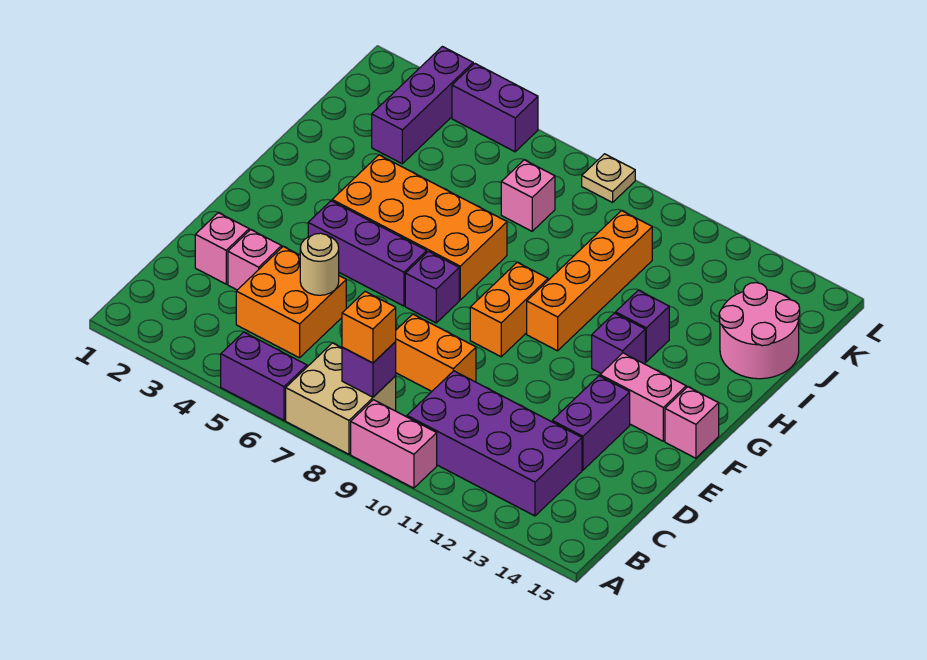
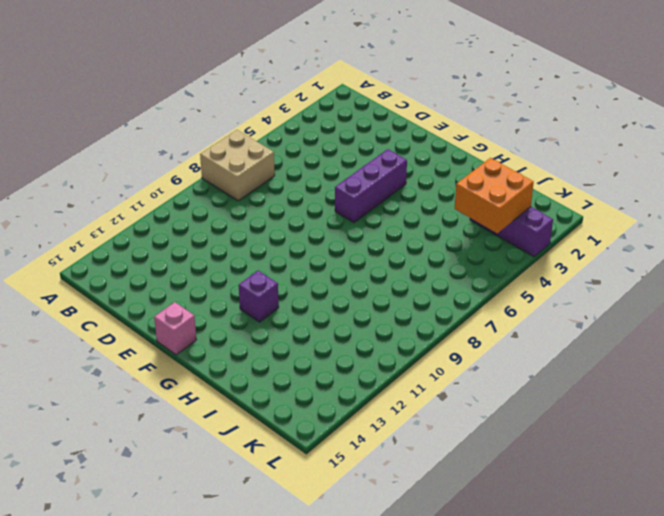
orange brick J3:K4 level 2 -> orange brick C4:D5 level 1
none -> purple brick A5:A6 level 1
none -> pink brick A9:A10 level 1
none -> purple brick B10:C13 level 1

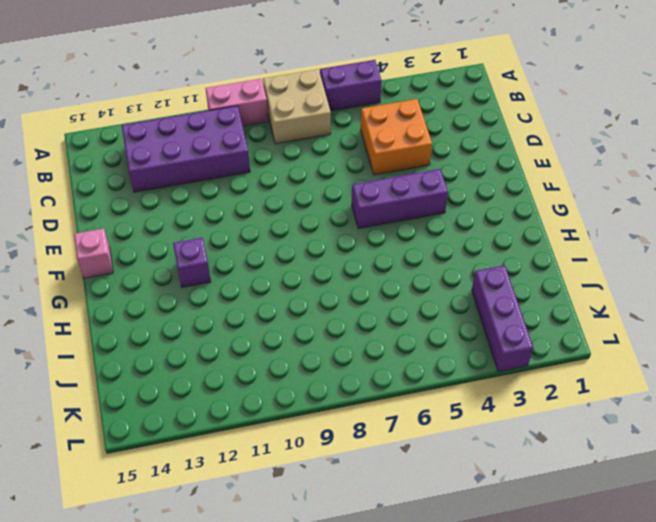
none -> pink brick D2 level 1
none -> pink brick D3 level 1
none -> orange brick D8:D9 level 1

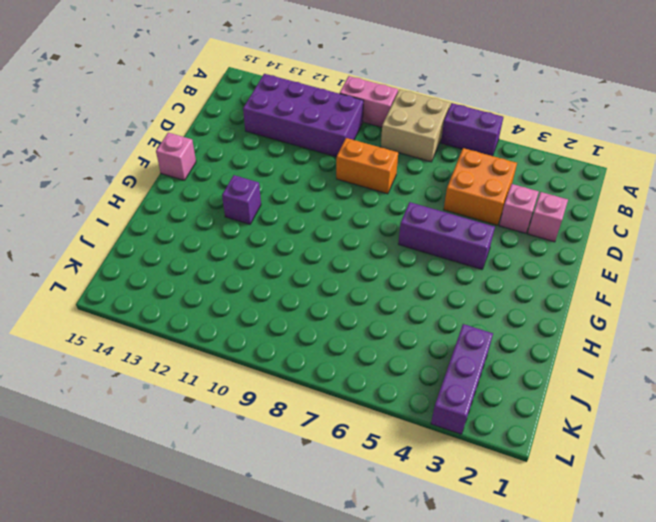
none -> purple brick D13:E13 level 1
none -> purple brick F7 level 1
none -> orange brick F9:G9 level 1

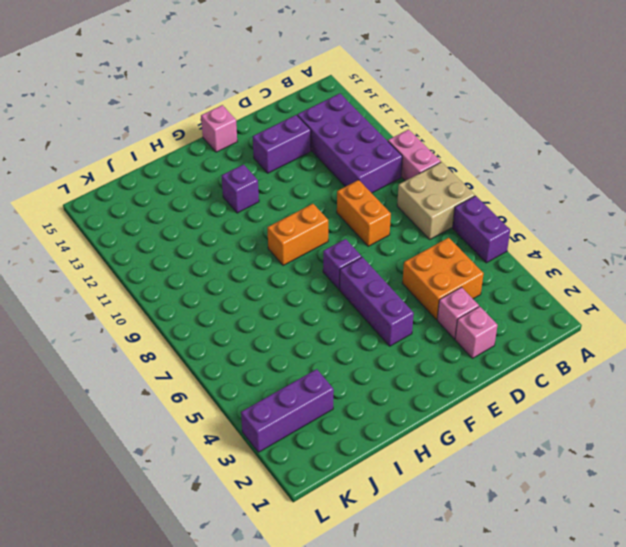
none -> pink brick F13:F14 level 1
none -> orange brick G4:H7 level 1
none -> orange brick G10:J10 level 1

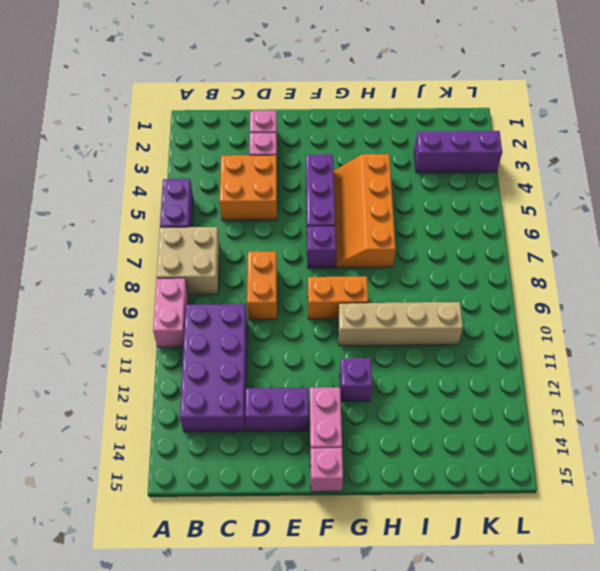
orange slope G4:H7 level 1 top H -> orange brick G4:H7 level 1
tan brick G10:J10 level 1 -> orange brick G10:J10 level 1
none -> purple brick H12 level 1
none -> pink round brick I14:J15 level 1
none -> pink brick J7 level 1

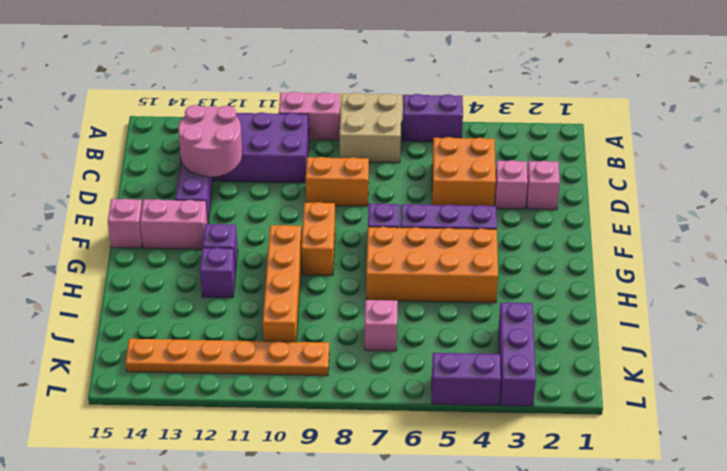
pink round brick C12:D13 level 2 -> pink round brick I14:J15 level 1
orange plate K9:K14 level 1 -> none
none -> tan plate L8 level 1
none -> purple brick B8 level 2
none -> tan round brick D5 level 2

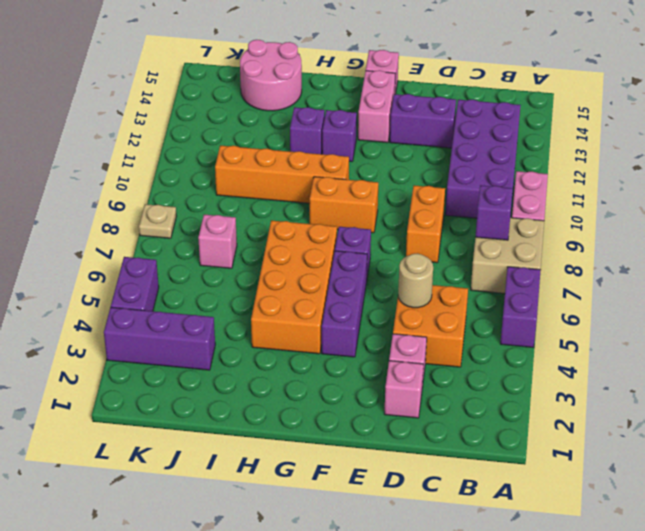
none -> orange brick B8 level 3

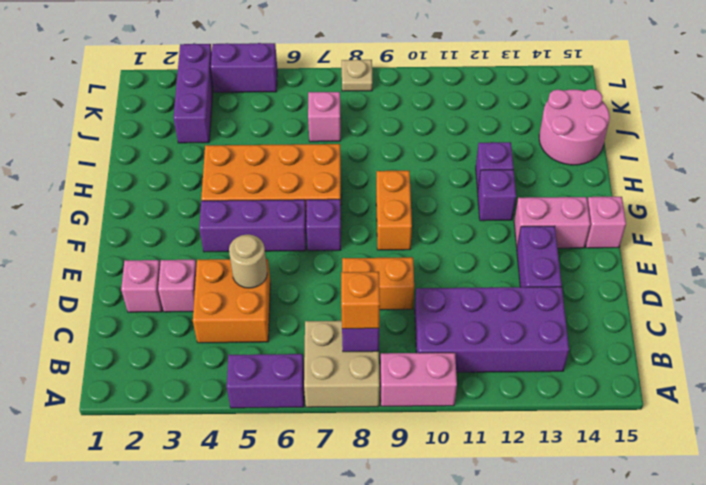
none -> orange brick G10:J10 level 1

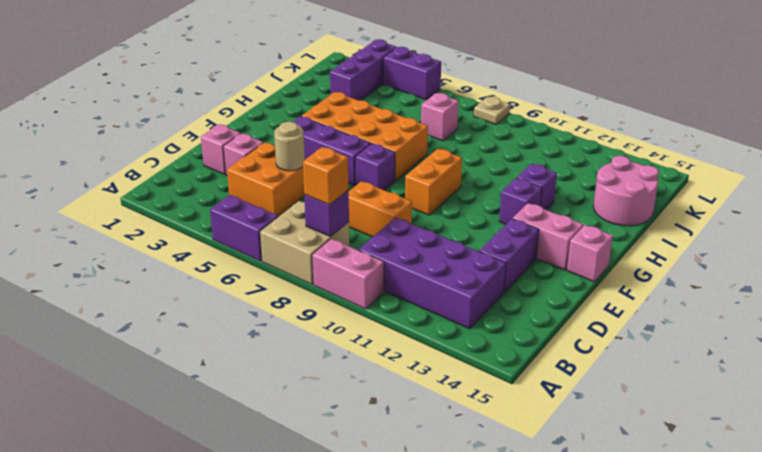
none -> orange brick G10:J10 level 1

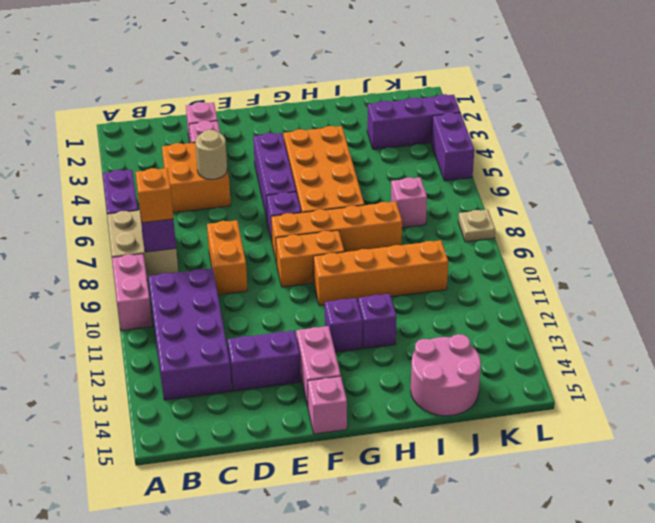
orange brick F8:I8 level 1 -> none

